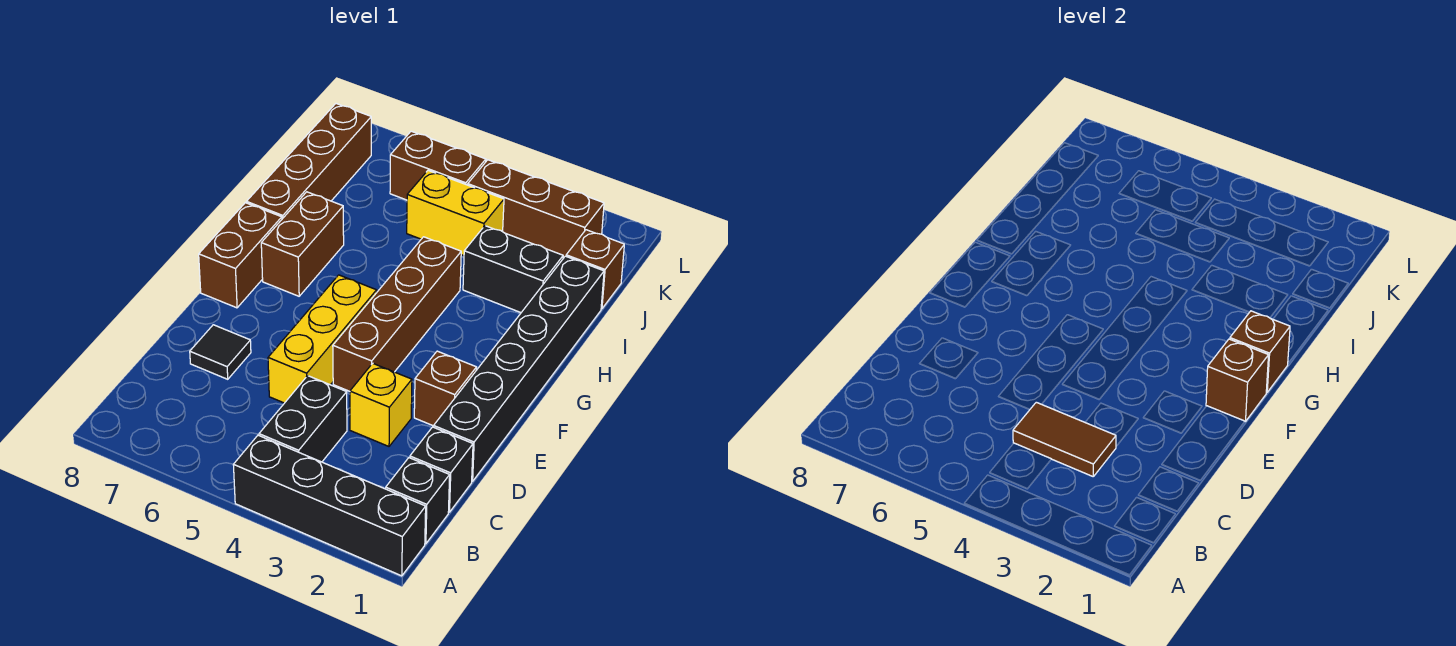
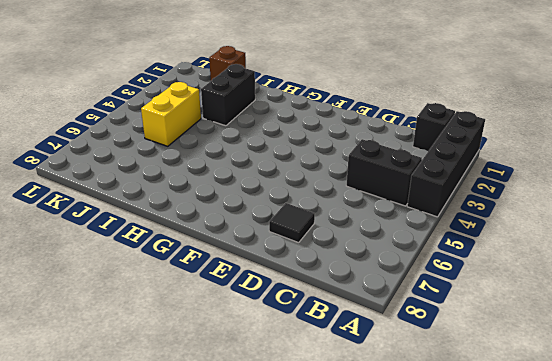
none -> black brick C1 level 1
none -> black brick D1:I1 level 1
none -> yellow brick D3 level 1

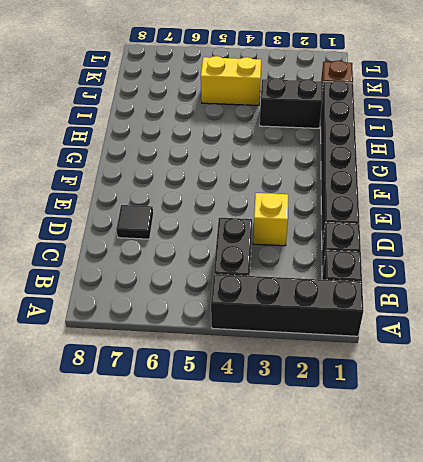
none -> yellow brick D5:F5 level 1
none -> brown brick E2 level 1
none -> brown brick E4:H4 level 1

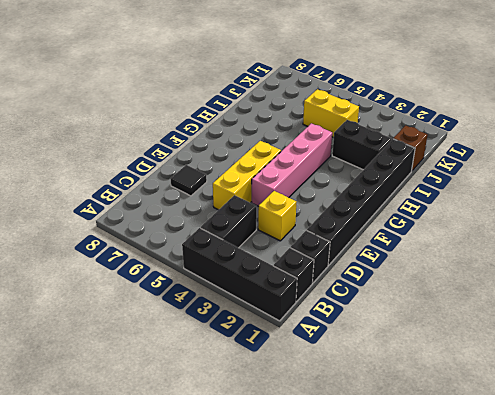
pink brick E4:H4 level 1 -> brown brick E4:H4 level 1
none -> brown brick E2 level 1
none -> brown brick F8:G8 level 1
none -> brown brick G7:H7 level 1

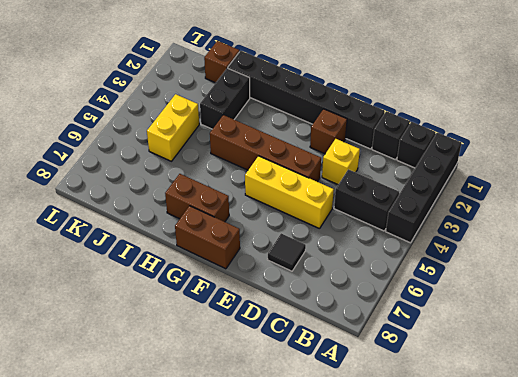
none -> brown brick H8:K8 level 1
none -> brown brick K2:K4 level 1
none -> brown brick K5:K6 level 1

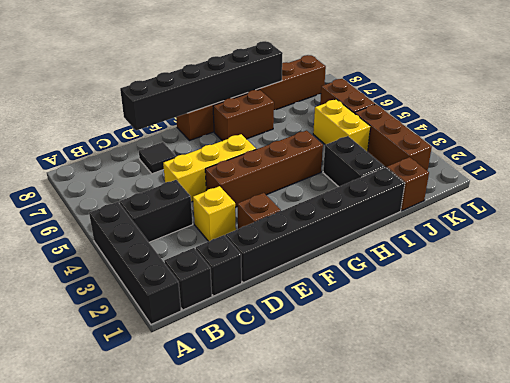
black brick D8:I8 level 2 -> none
none -> brown tile C3:C4 level 2
none -> brown brick F1 level 2
none -> brown brick G1 level 2

